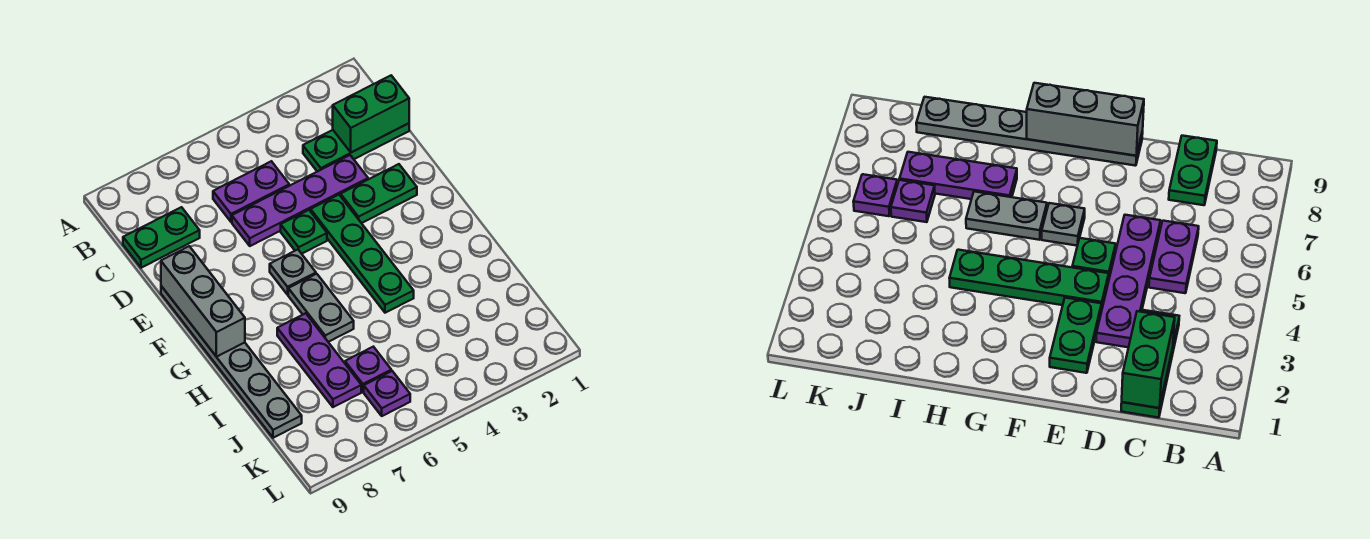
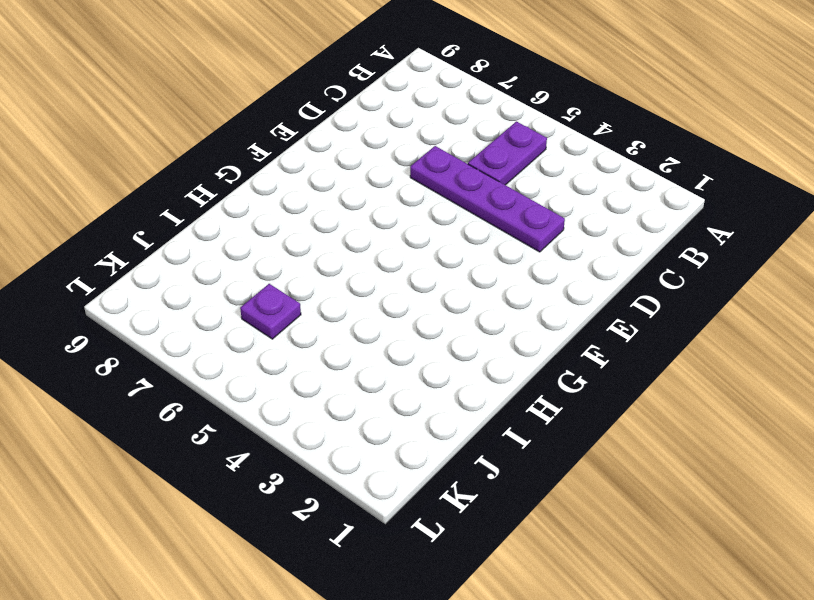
purple plate B5:C5 level 1 -> purple plate C5:C6 level 1
none -> green plate C1:C3 level 1
none -> green plate C8:C9 level 1
none -> green plate E2:E3 level 1

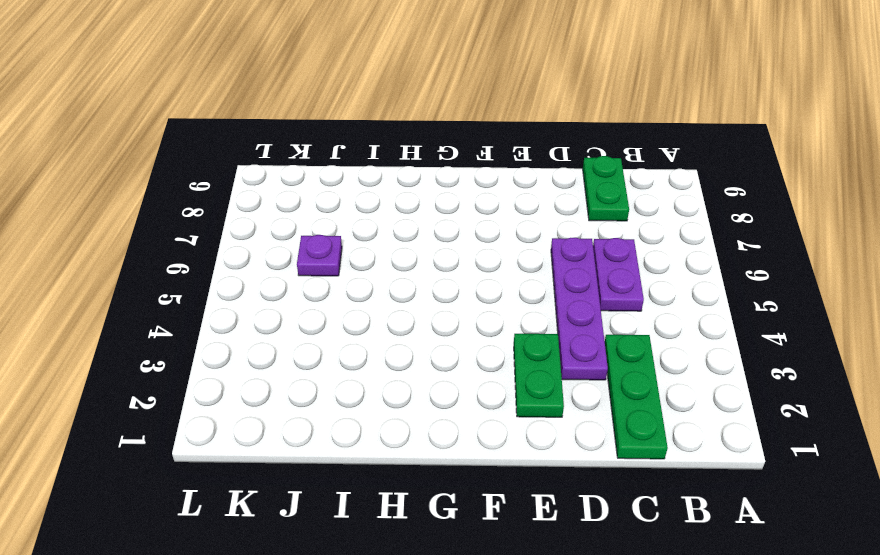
none -> green plate E4:H4 level 1
none -> green plate E5 level 1
none -> grey plate E9:J9 level 1

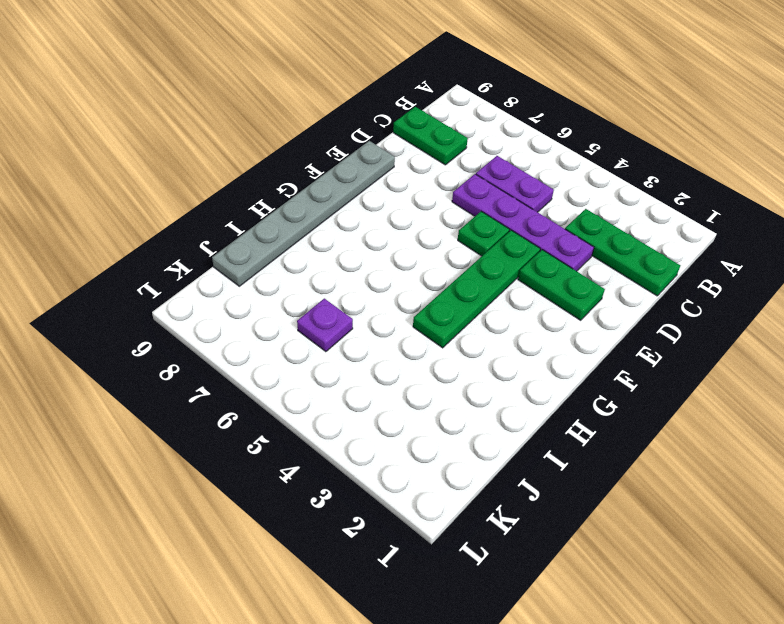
none -> grey plate F6 level 1
none -> grey plate G6:H6 level 1
none -> purple plate H7:J7 level 1

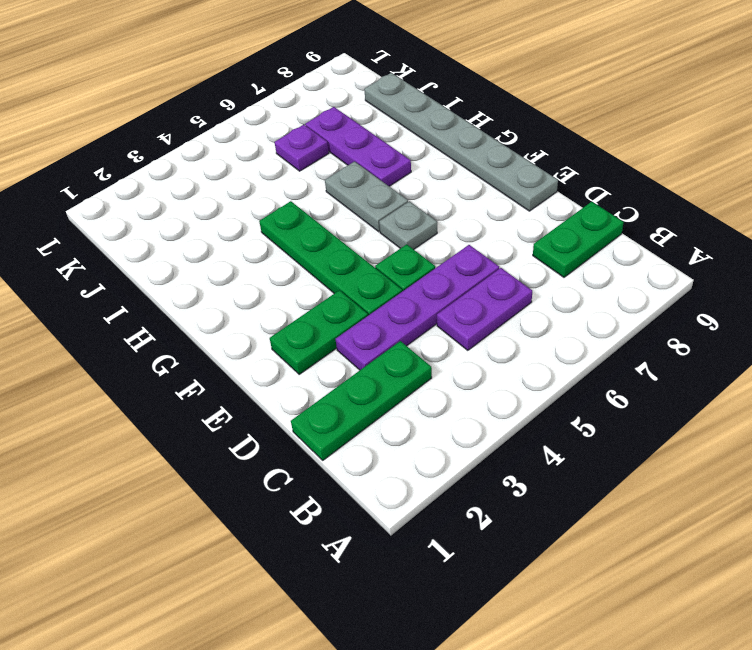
none -> purple plate K6 level 1
none -> green brick C1:C2 level 2
none -> grey brick E9:G9 level 2

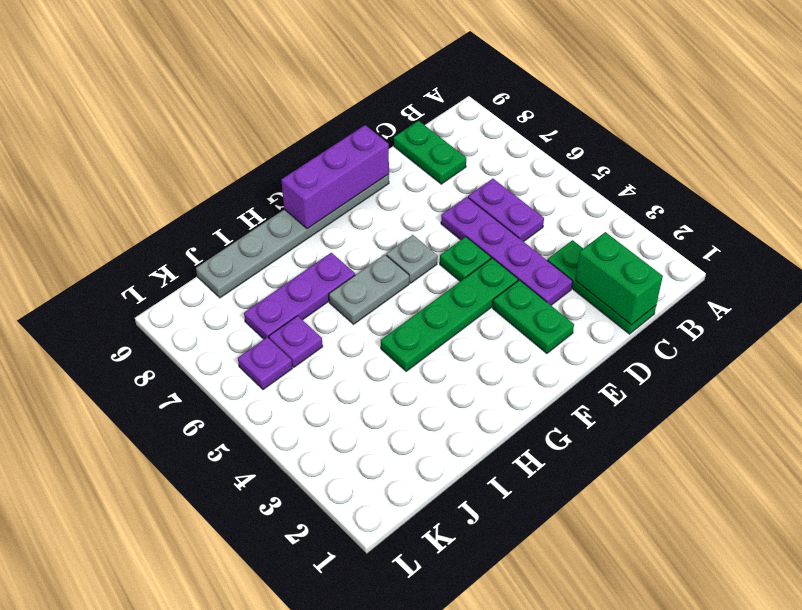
purple brick E9:G9 level 2 -> grey brick E9:G9 level 2

